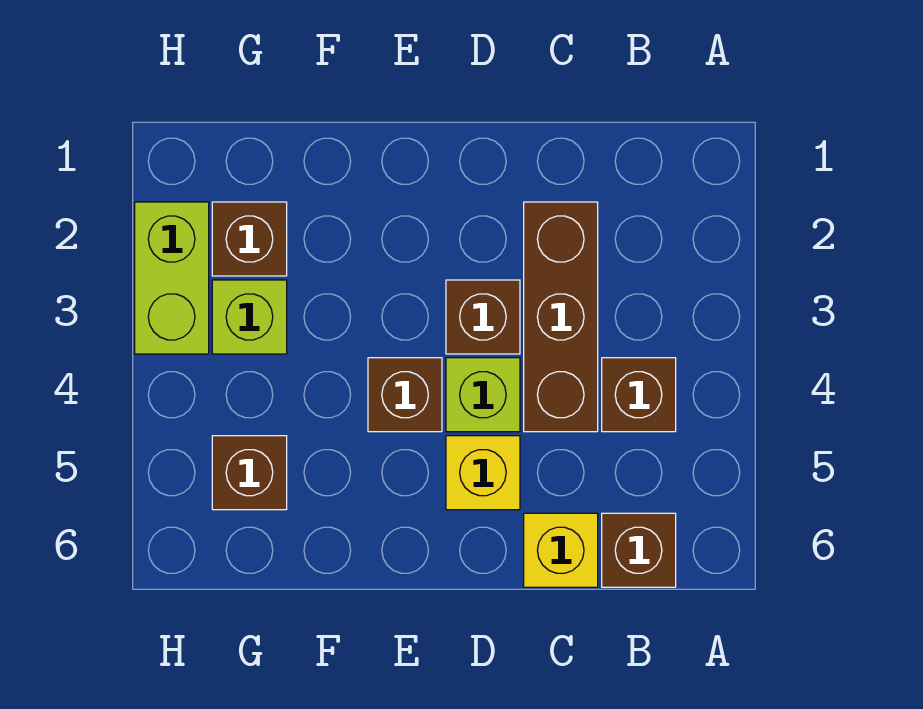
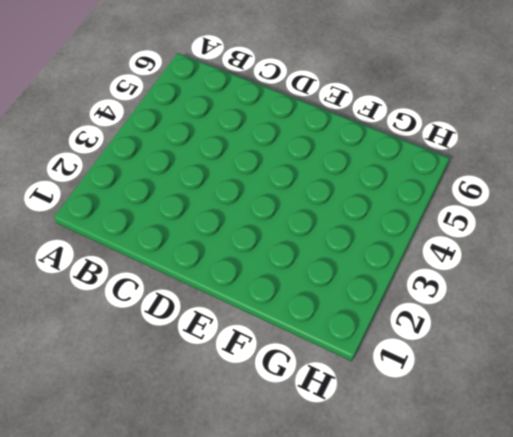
none -> brown brick B4 level 1
none -> brown brick B6 level 1
none -> brown brick C2:C4 level 1

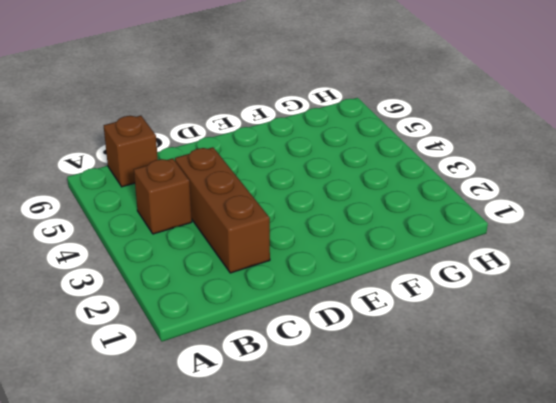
none -> yellow brick C6 level 1
none -> brown brick D3 level 1
none -> lime brick D4 level 1

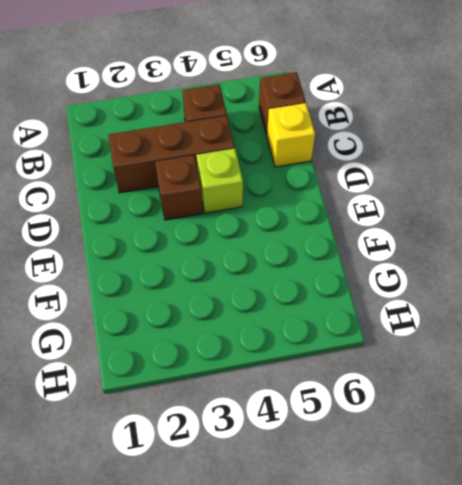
none -> yellow brick D5 level 1
none -> brown brick E4 level 1
none -> brown brick G2 level 1

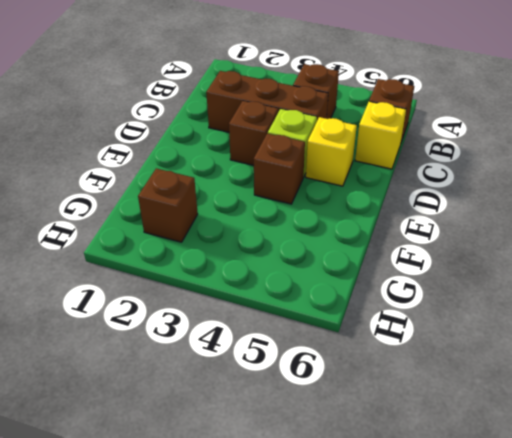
none -> lime brick G3 level 1
none -> brown brick G5 level 1
none -> lime brick H2:H3 level 1

